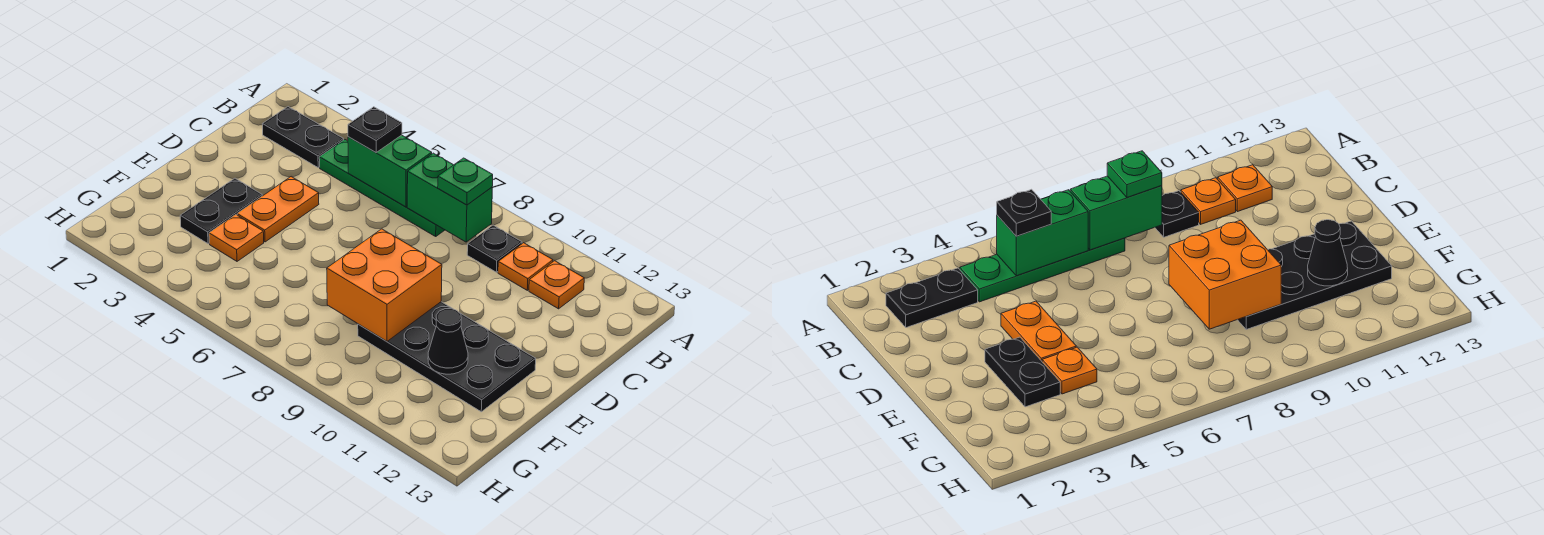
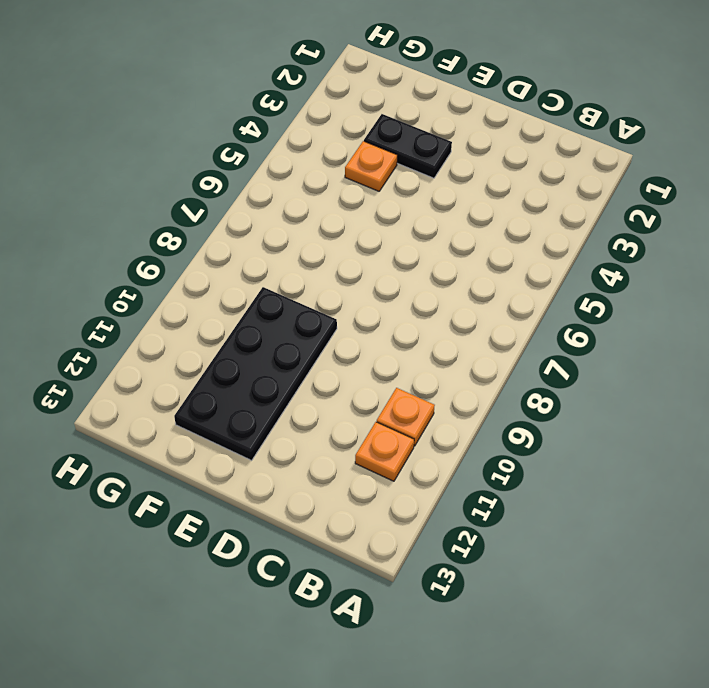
none -> black plate B2:B3 level 1
none -> green plate B4:B7 level 1
none -> black plate B9 level 1

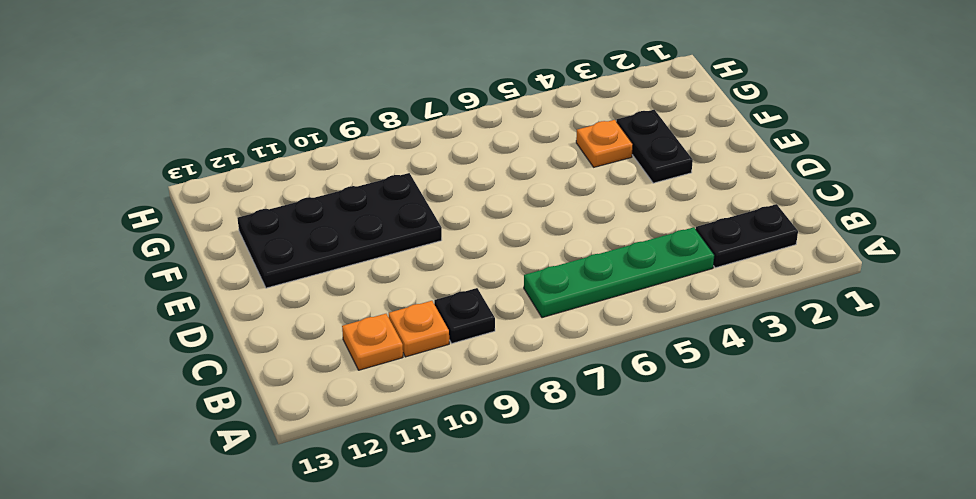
none -> orange plate D4:E4 level 1
none -> green brick B5:B6 level 2
none -> green brick B7:B8 level 2

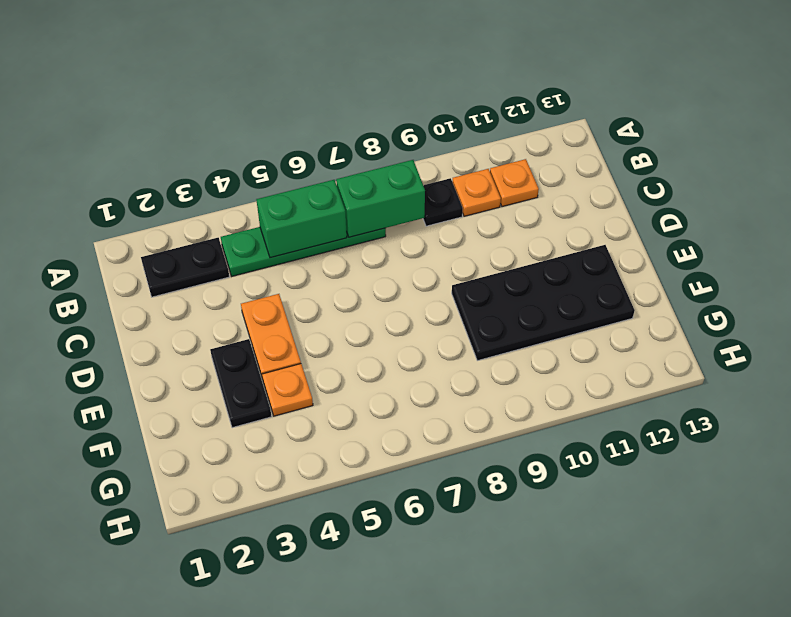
none -> orange brick E8:F9 level 2
none -> black cone F11 level 2
none -> black plate B5 level 3

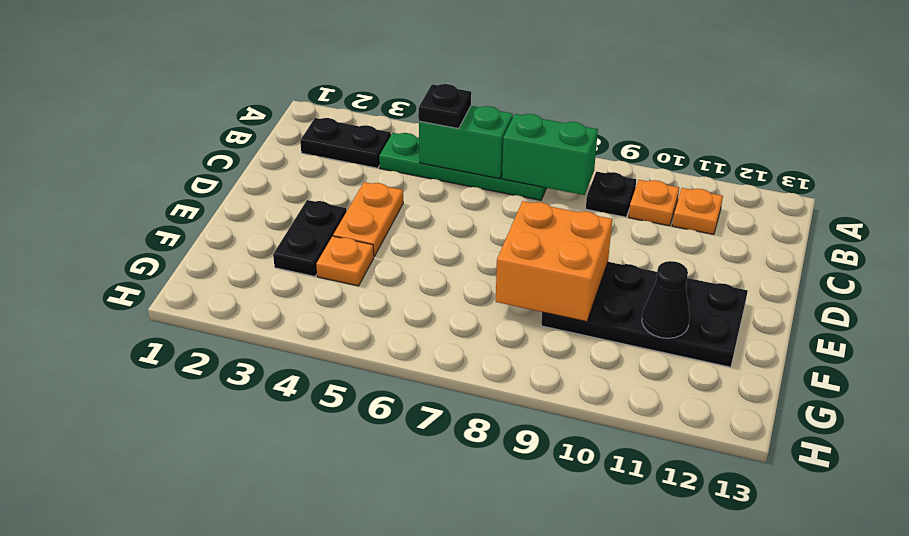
none -> green plate B8 level 3

